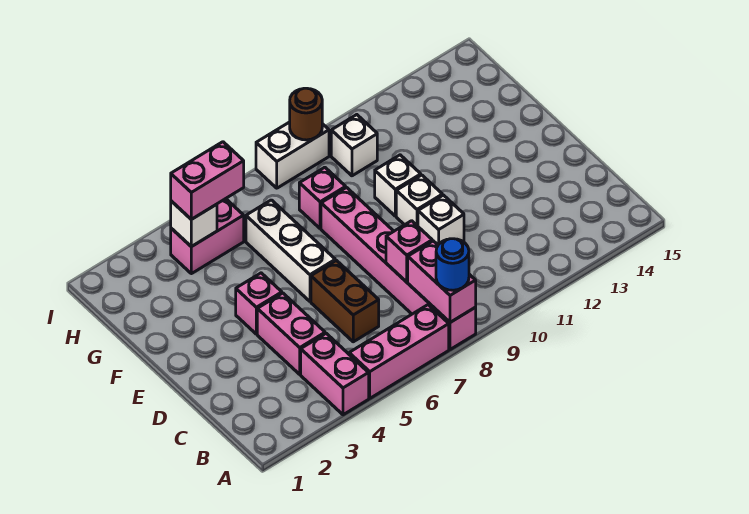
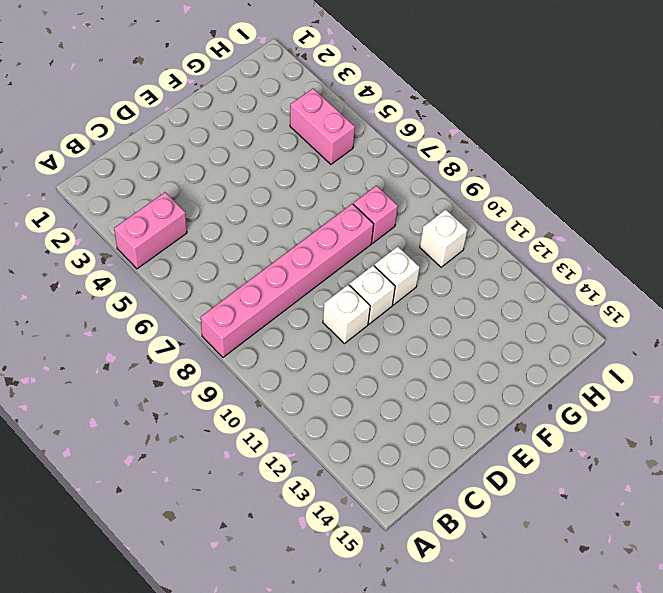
none -> pink brick A5:A7 level 1
none -> pink brick C4:D4 level 1
none -> brown brick C6:D6 level 1

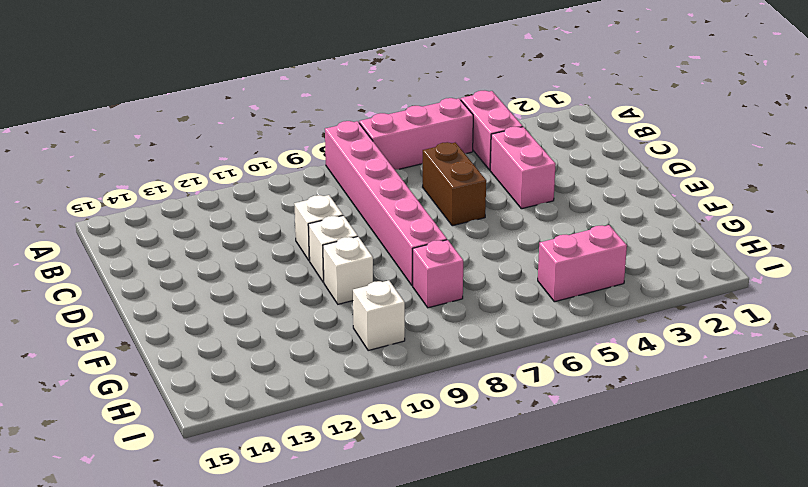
none -> pink brick E4 level 1
none -> white brick E6:G6 level 1
none -> white brick I8:I9 level 1

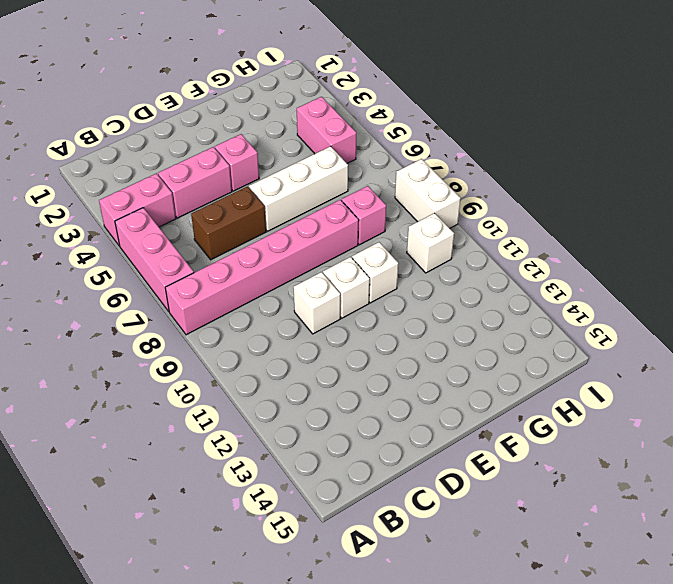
none -> pink brick A8:B8 level 2
none -> pink brick C8 level 2
none -> white brick H4 level 2

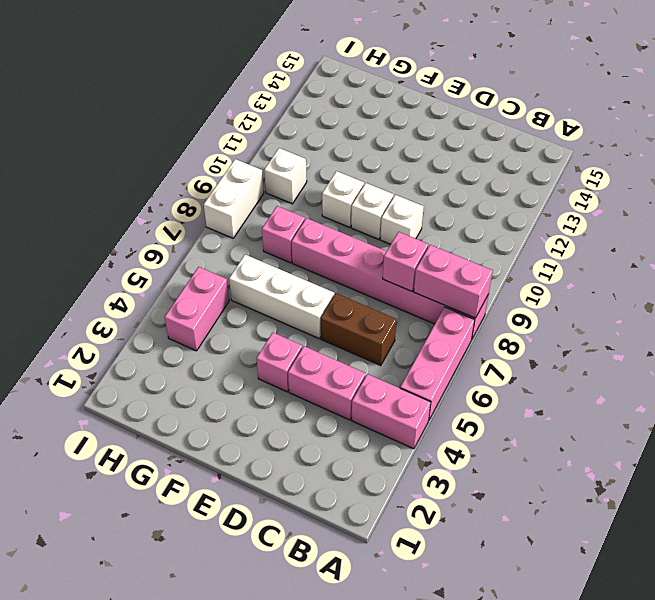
none -> white brick H4 level 2
none -> brown round brick I9 level 2
none -> blue round brick A8 level 3

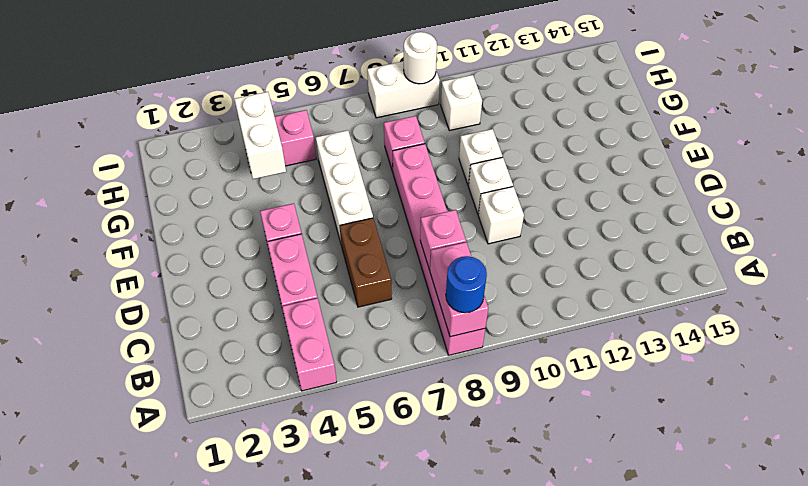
white brick G4:H4 level 2 -> white brick H4 level 2
white round brick I9 level 2 -> brown round brick I9 level 2
none -> pink brick A5:A7 level 1
none -> pink brick H4:H5 level 3

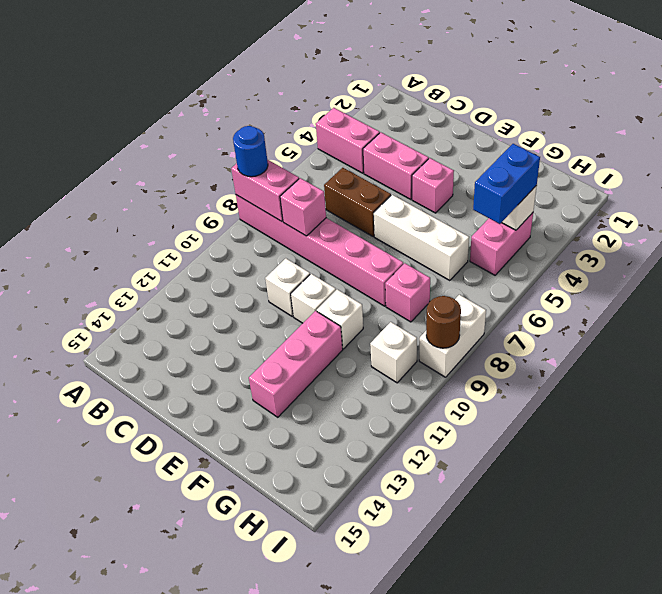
pink brick F11:F13 level 1 -> pink brick A5:A7 level 1
blue brick H4:H5 level 3 -> pink brick H4:H5 level 3

